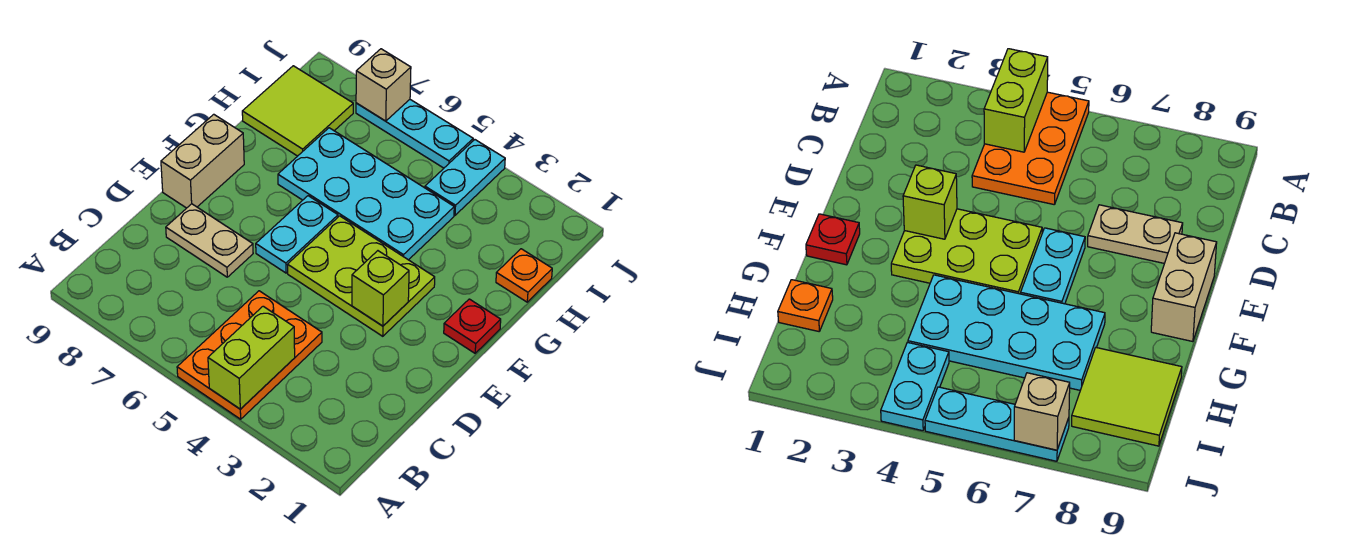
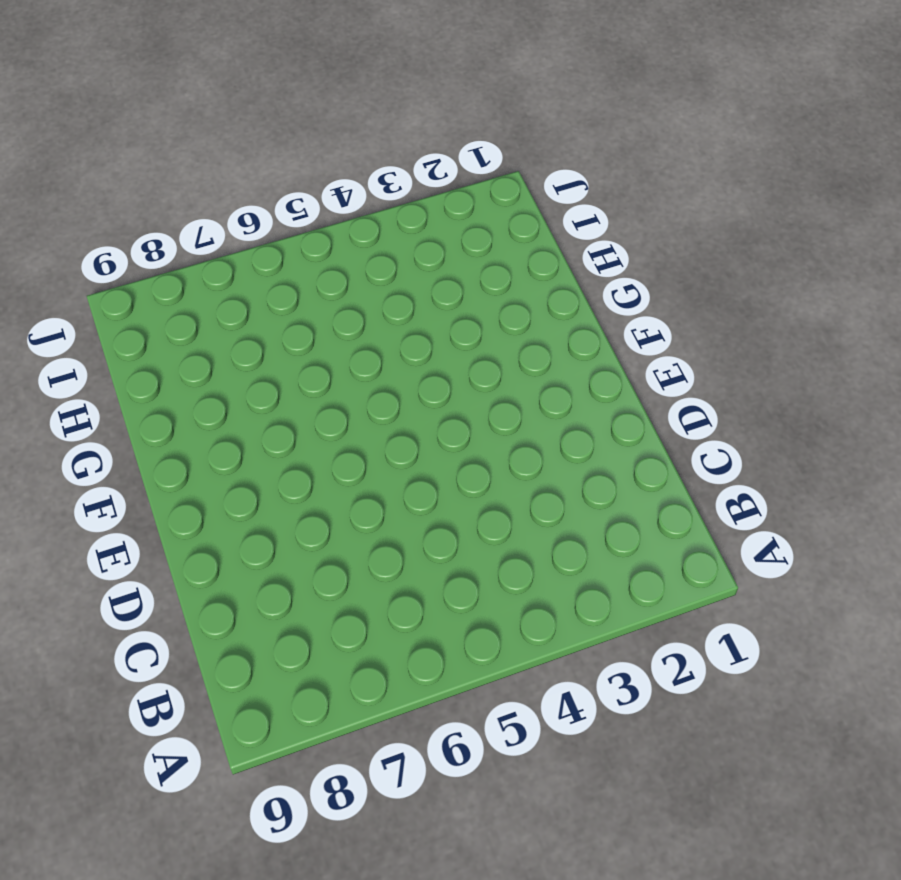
none -> orange plate A4:C5 level 1
none -> tan plate D7:D8 level 1
none -> lime plate E3:F5 level 1

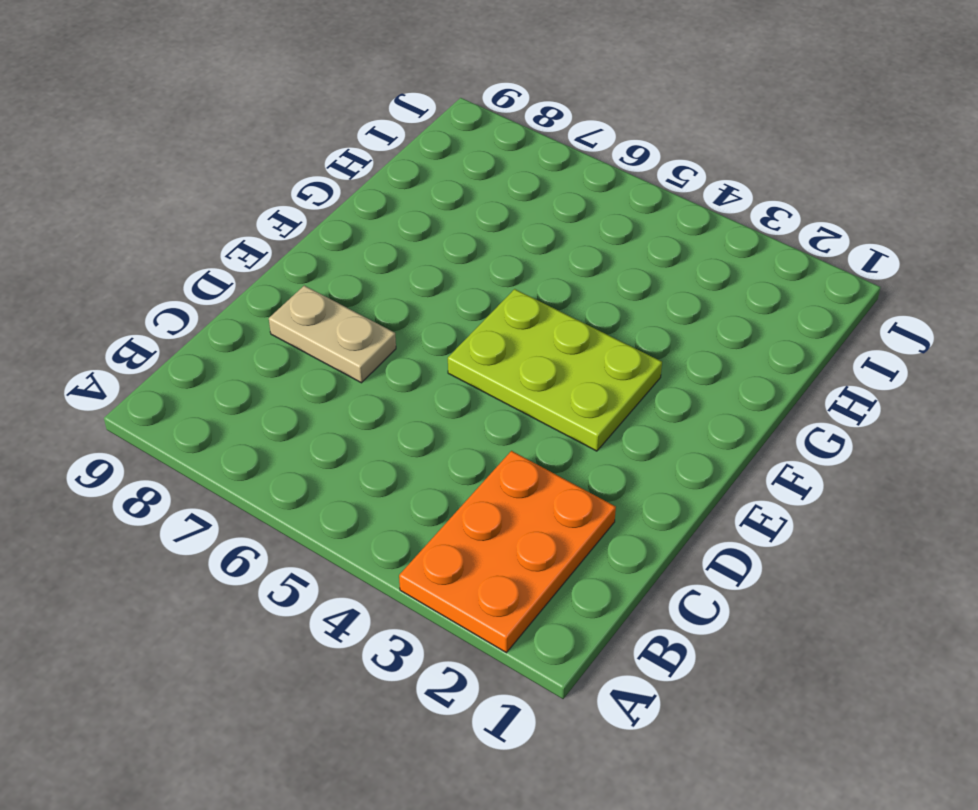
orange plate A2:C3 level 1 -> orange plate A4:C5 level 1
none -> cyan plate E6:F6 level 1
none -> tan brick E9:F9 level 1
none -> red plate F1 level 1

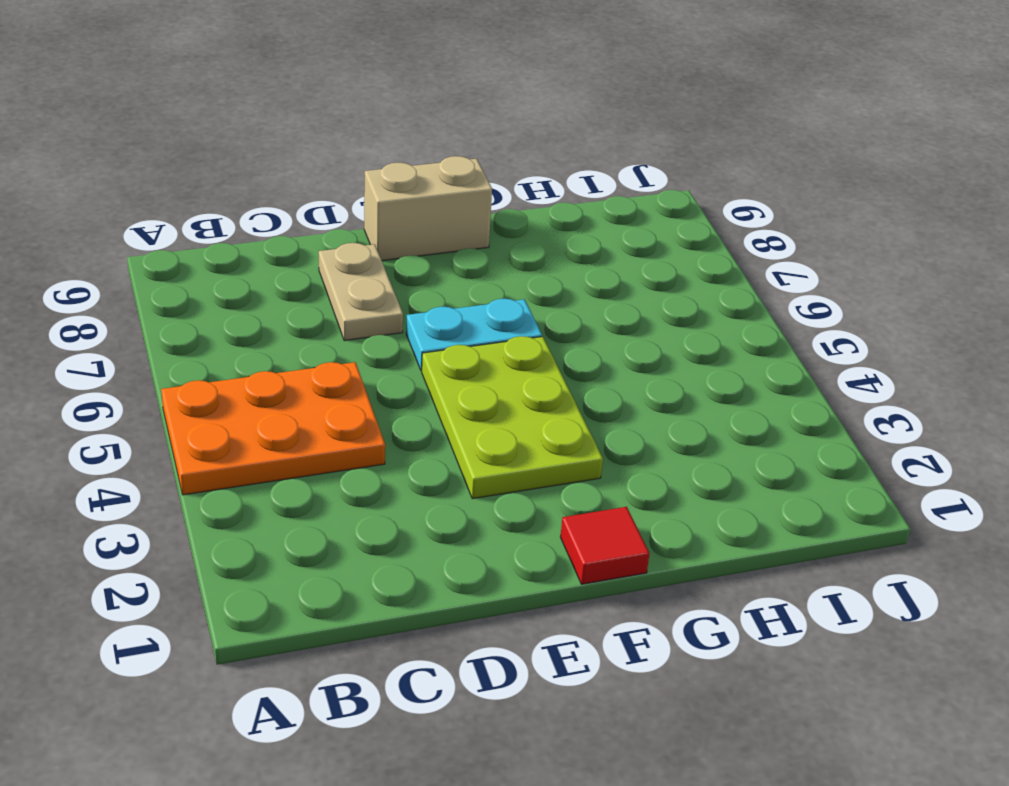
red tile F1 level 1 -> red plate F1 level 1
none -> cyan plate G4:H7 level 1
none -> orange plate H1 level 1
none -> lime tile H8:I9 level 1

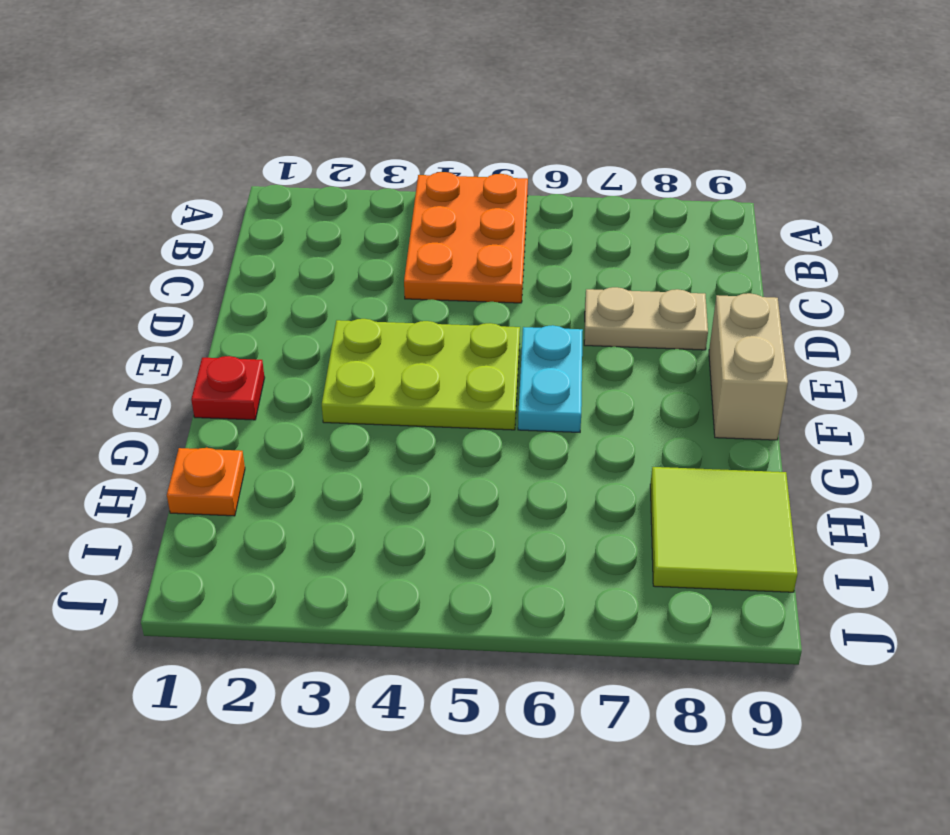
none -> cyan plate G4:H7 level 1
none -> cyan plate I4:J4 level 1
none -> cyan plate J5:J7 level 1

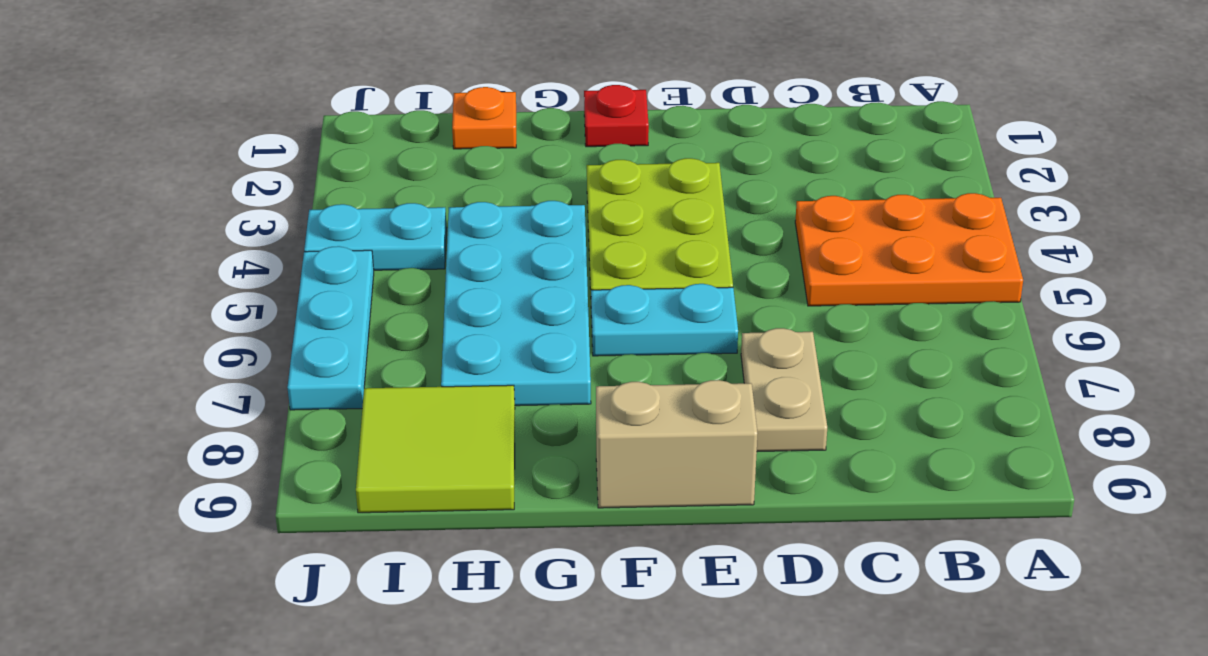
none -> lime brick A4:B4 level 2
none -> lime brick E3 level 2
none -> tan brick J7 level 2

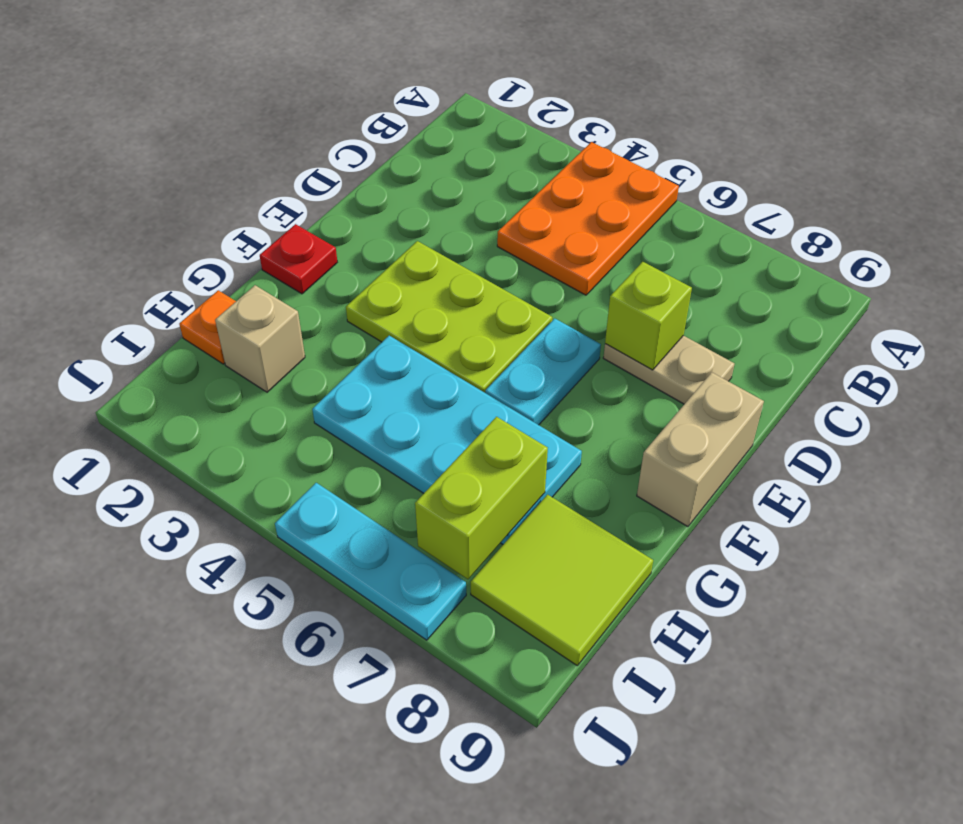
lime brick D7 level 2 -> lime brick E3 level 2
tan brick H2 level 1 -> tan brick J7 level 2
lime brick H7:I7 level 2 -> lime brick A4:B4 level 2
none -> cyan plate I4:J4 level 1

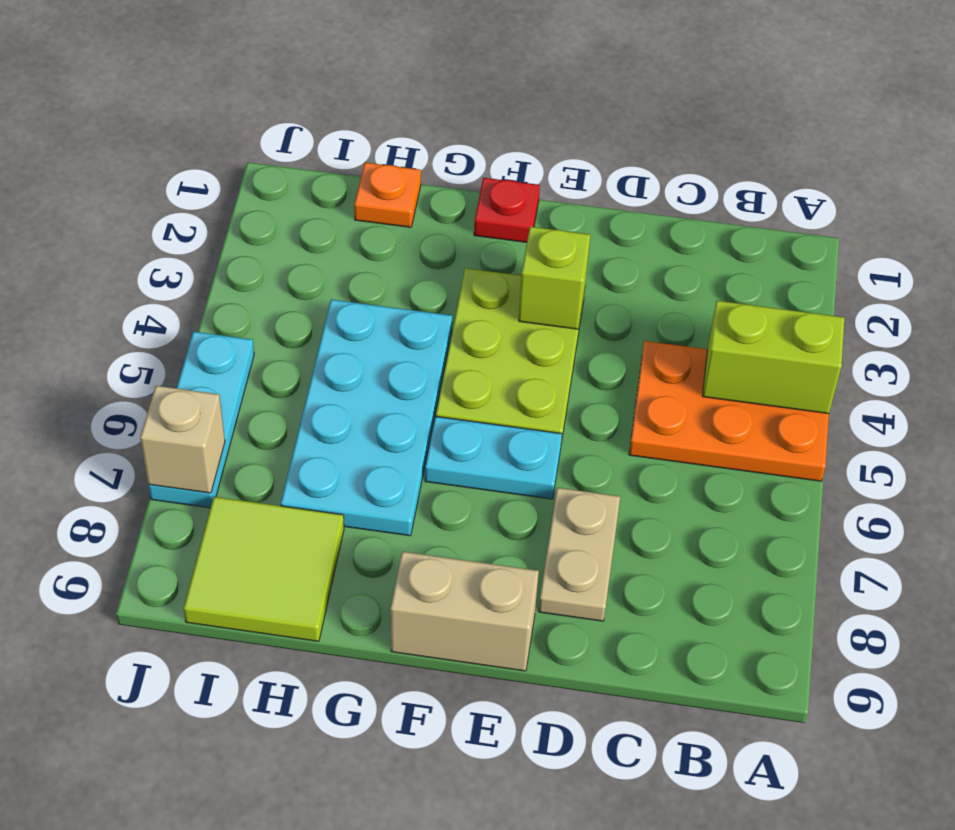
none -> cyan plate I4:J4 level 1

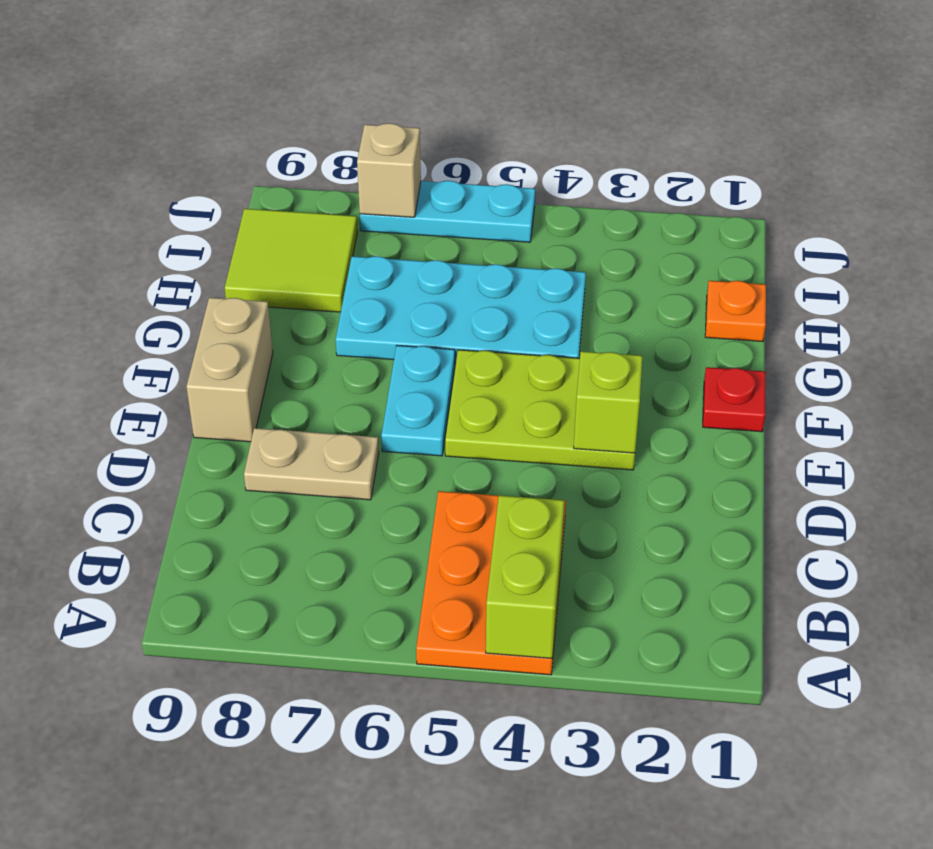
none -> cyan plate I4:J4 level 1

